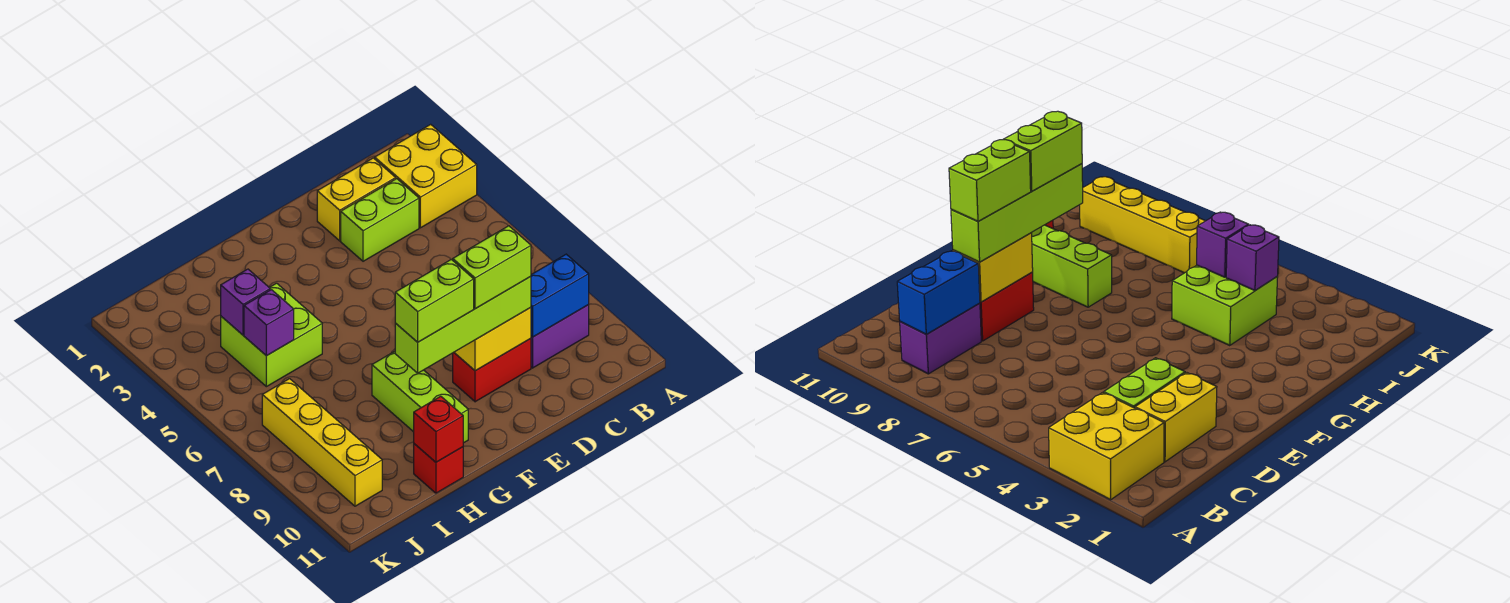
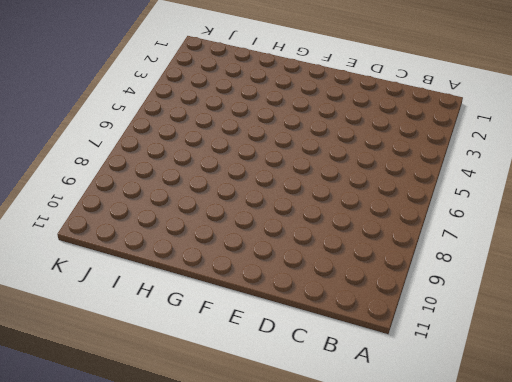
none -> yellow brick A2:B3 level 1
none -> purple brick B9:C9 level 1
none -> yellow brick C2:D2 level 1

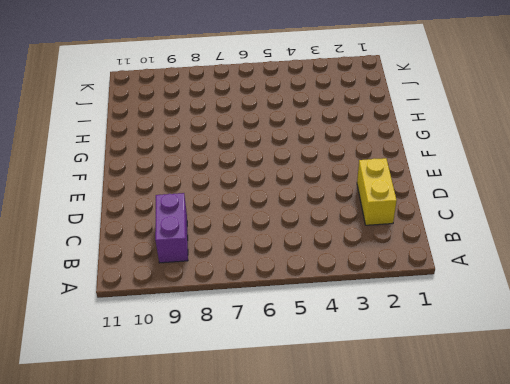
none -> yellow brick A2:B3 level 1
none -> lime brick C3:D3 level 1
none -> red brick D9:E9 level 1

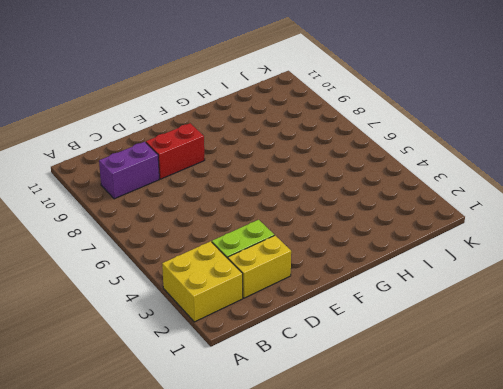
none -> lime brick G8:G10 level 1
none -> lime brick H4:I5 level 1
none -> red brick H11 level 1

